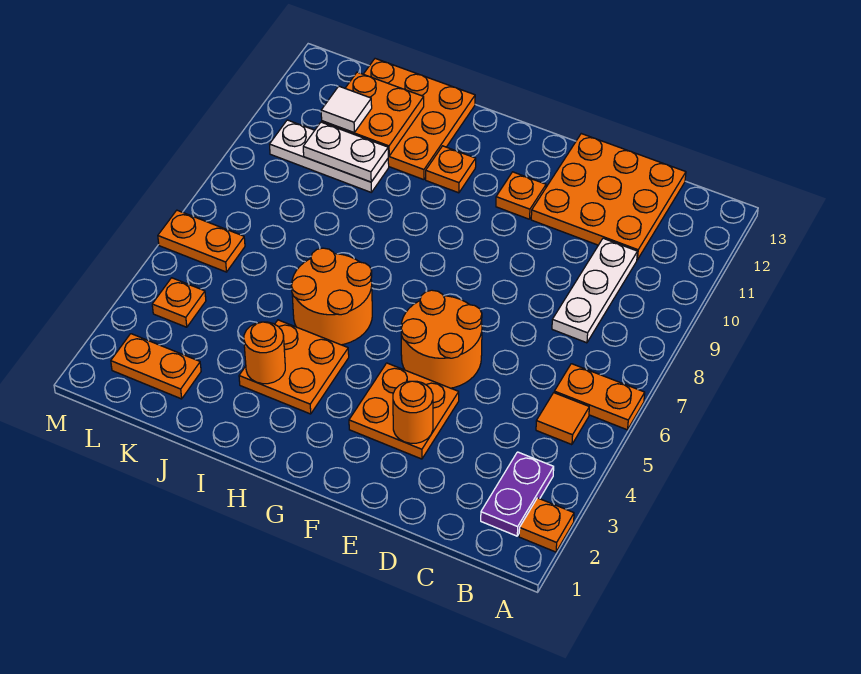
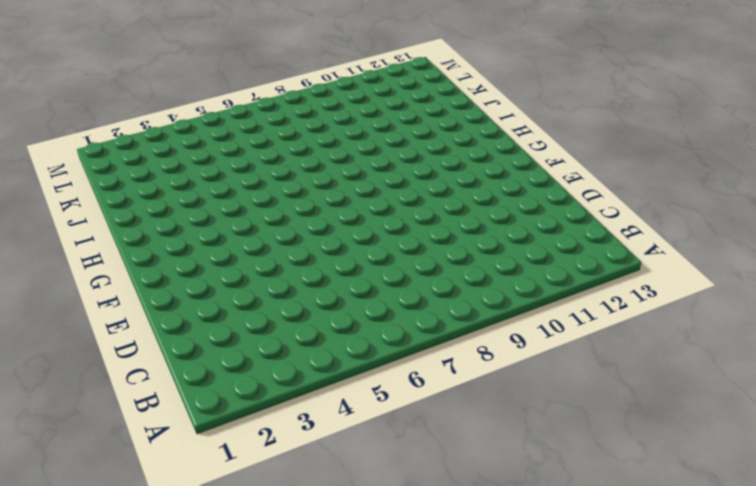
none -> orange plate A2 level 1
none -> orange plate A6:B6 level 1
none -> purple plate B2:B3 level 1

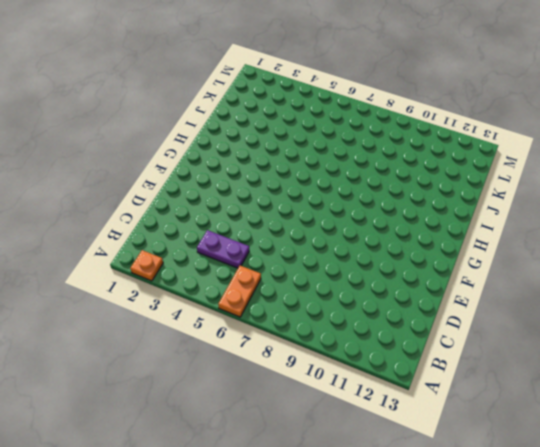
purple plate C4:C5 level 1 -> purple plate B2:B3 level 1
none -> orange tile B5 level 1
none -> white plate C8:C10 level 1
none -> orange plate C11:E13 level 1

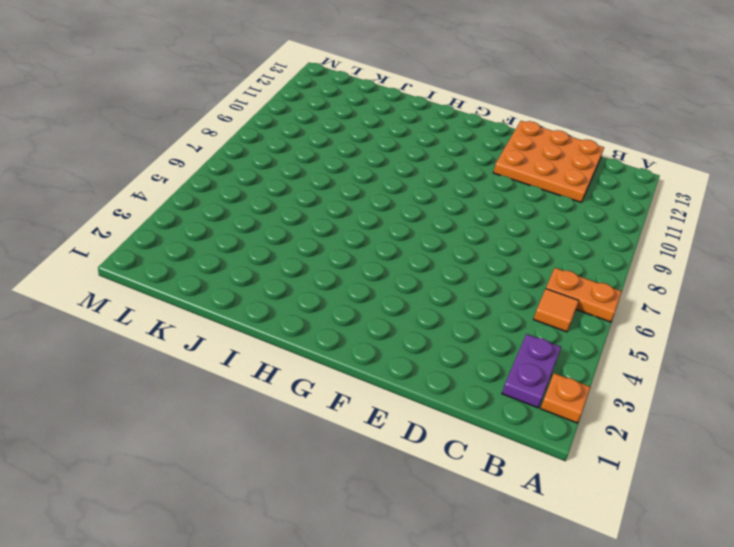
none -> white plate C8:C10 level 1
none -> orange plate E3:F4 level 1
none -> orange round brick E5:F6 level 1

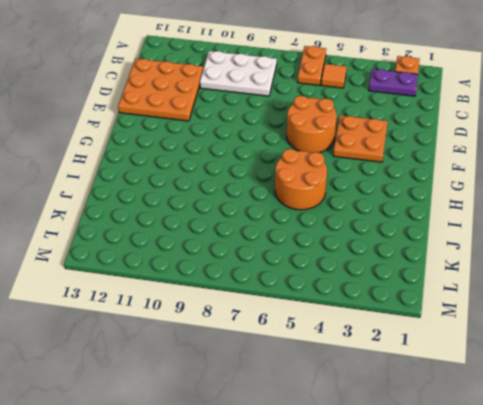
white plate B8:C10 level 1 -> white plate C8:C10 level 1
none -> orange plate F11 level 1
none -> orange plate H3:I4 level 1
none -> orange plate H11 level 1

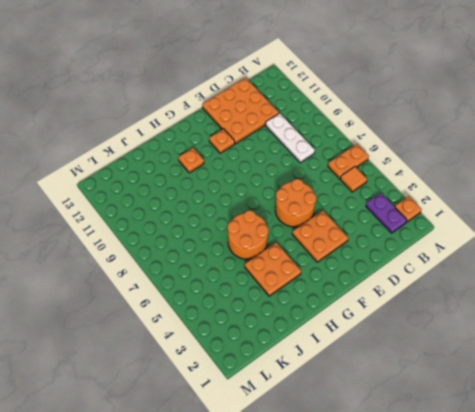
none -> orange plate I11:K13 level 1
none -> white plate J10:L10 level 1
none -> orange plate K2:L2 level 1

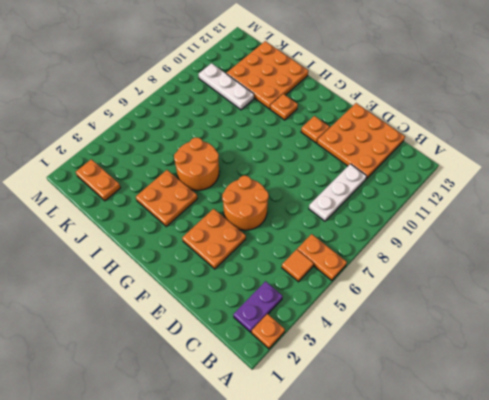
none -> orange plate L4 level 1
none -> orange plate L6:M6 level 1
none -> orange round brick E3 level 2

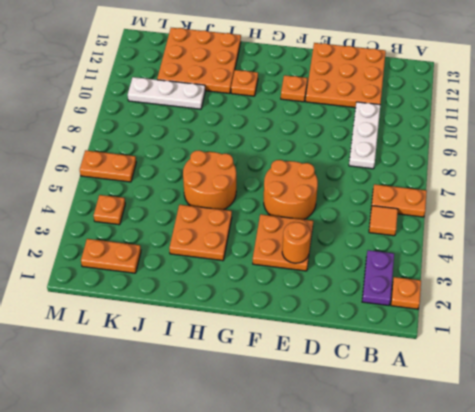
none -> orange round brick I3 level 2
none -> white plate J10:K10 level 2
none -> orange plate J11:K12 level 2

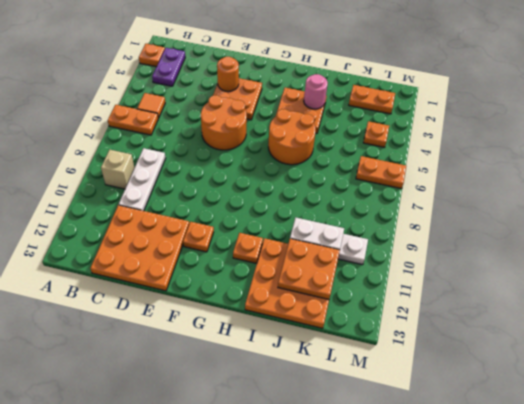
tan brick B9 level 1 -> none
pink round brick I3 level 2 -> orange round brick I3 level 2
none -> white tile K11 level 3

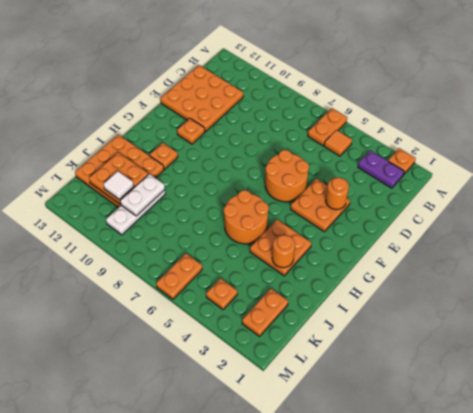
none -> white plate C8:C10 level 1

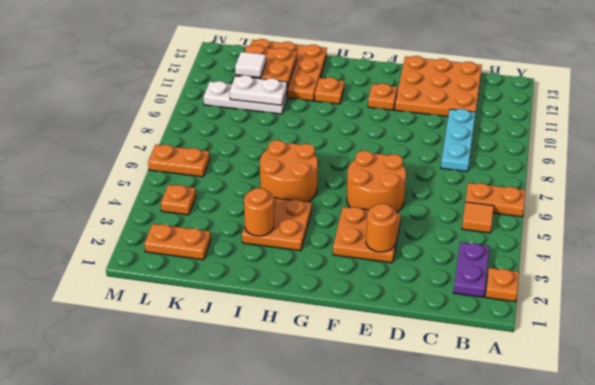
cyan plate C8:C10 level 1 -> white plate C8:C10 level 1

